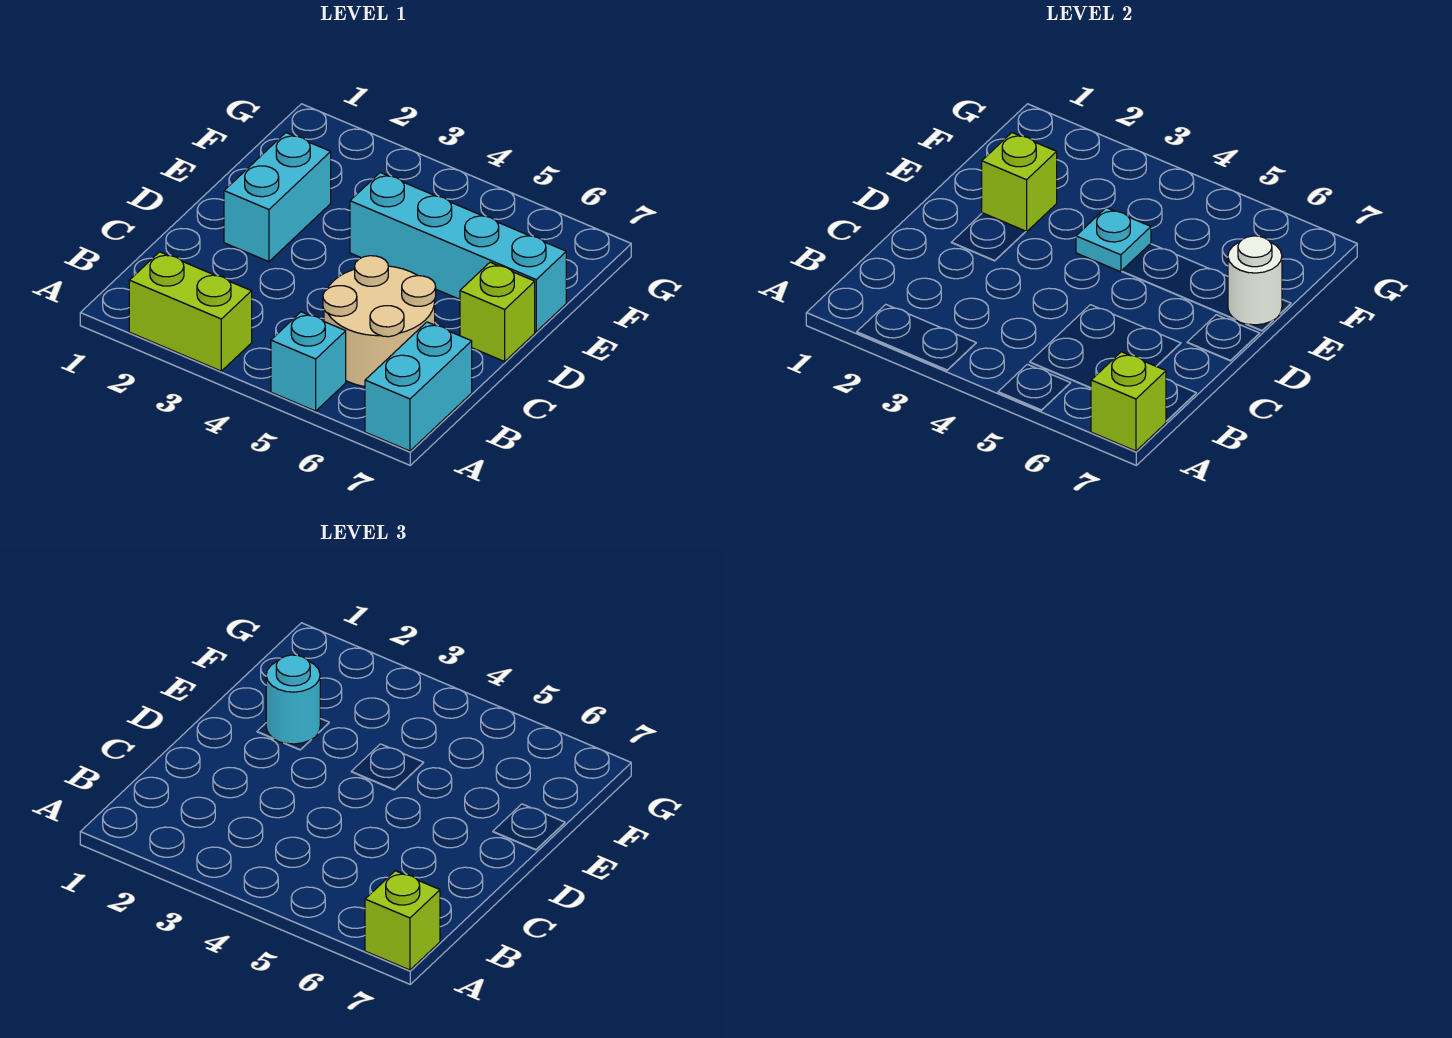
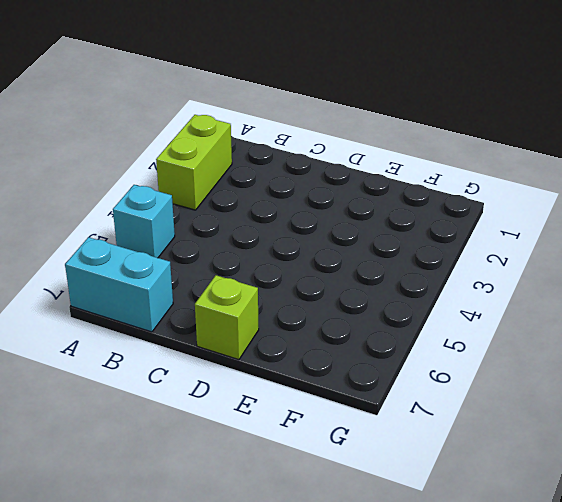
none -> tan round brick B5:C6 level 1
none -> cyan brick D2:E2 level 1
none -> cyan brick E4:E7 level 1

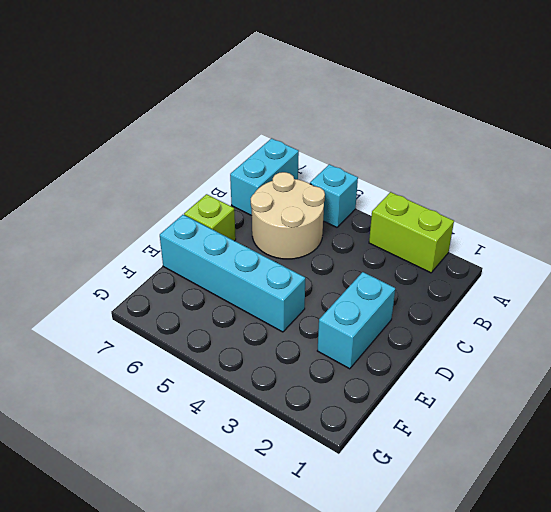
none -> lime brick A7 level 2
none -> lime brick E2 level 2
none -> cyan plate E4 level 2

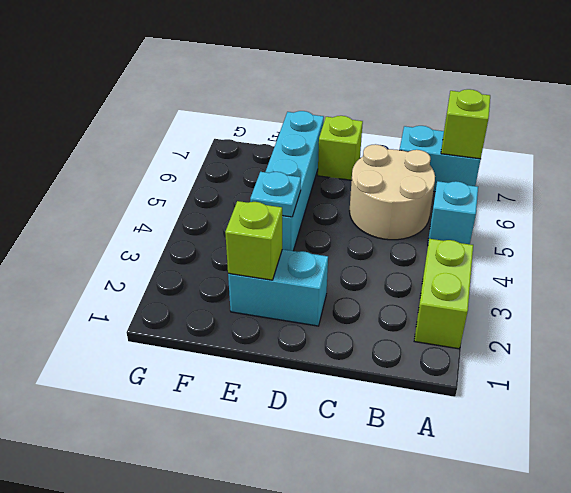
none -> white round brick E7 level 2
none -> lime brick A7 level 3
none -> cyan round brick E2 level 3

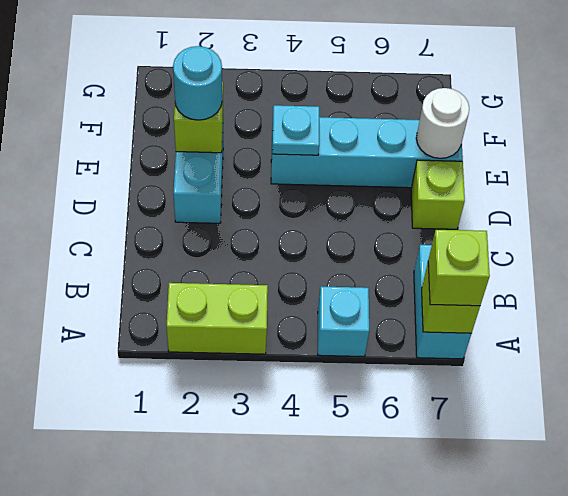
none -> tan round brick B5:C6 level 1

